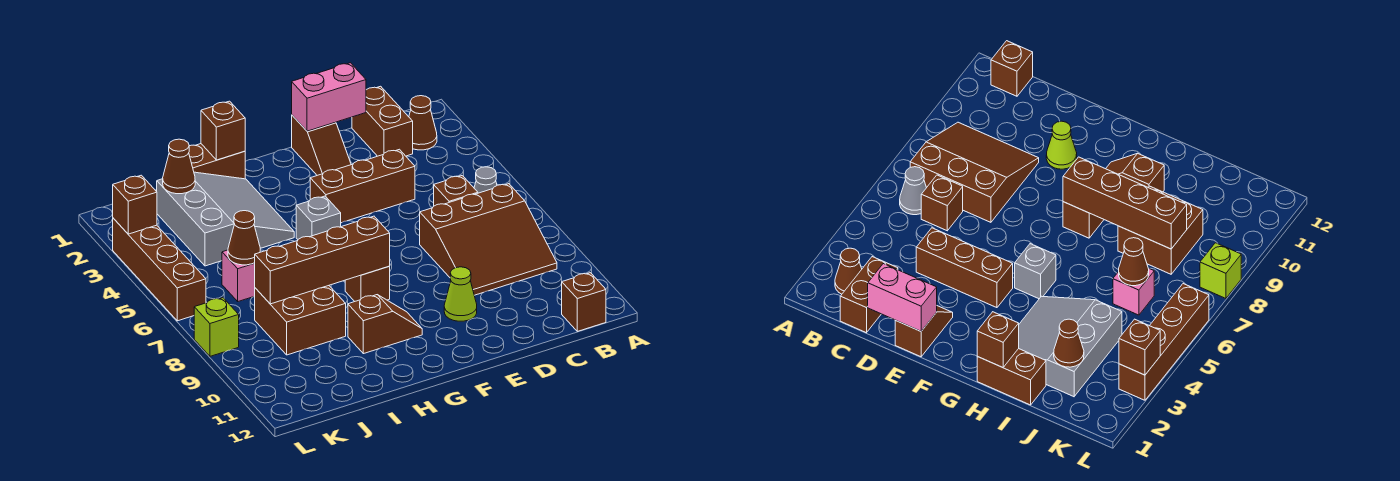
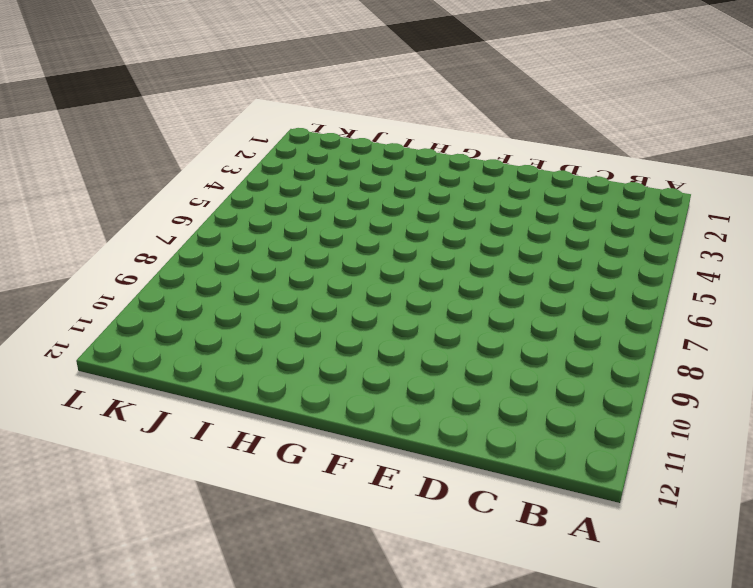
none -> brown cone B2 level 1
none -> grey cone B6 level 1
none -> brown slope B7:D9 level 1 top 7

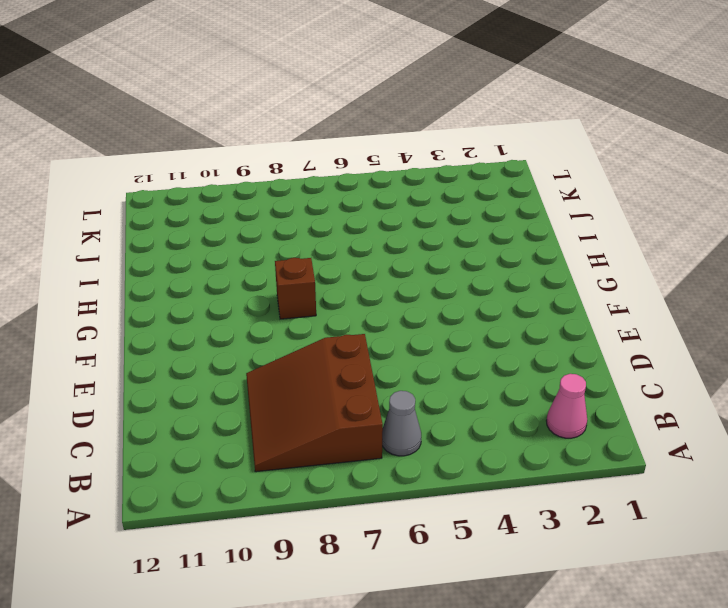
pink cone B2 level 1 -> brown cone B2 level 1
none -> brown brick B12 level 1
none -> brown brick C1:C2 level 1
none -> brown brick C6 level 1

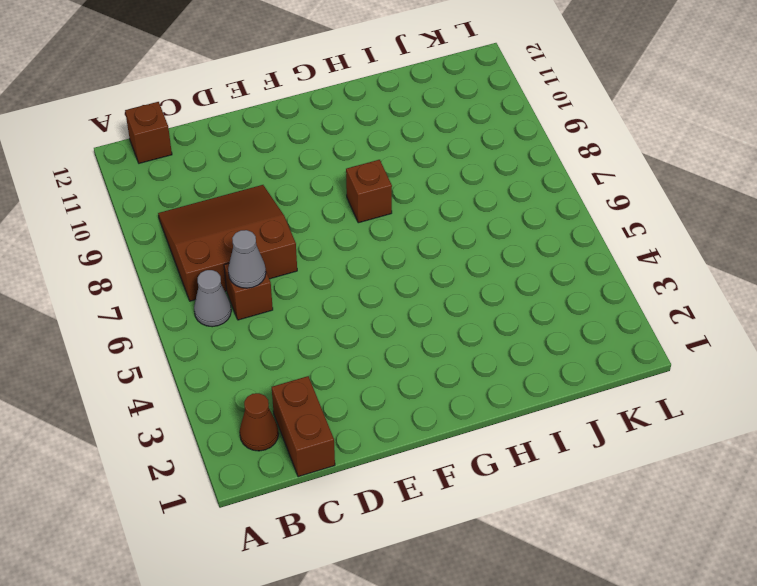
grey cone C6 level 2 -> none
none -> brown brick D4:F4 level 1
none -> brown slope E1:E2 level 1 top 1
none -> lime cone E10 level 1

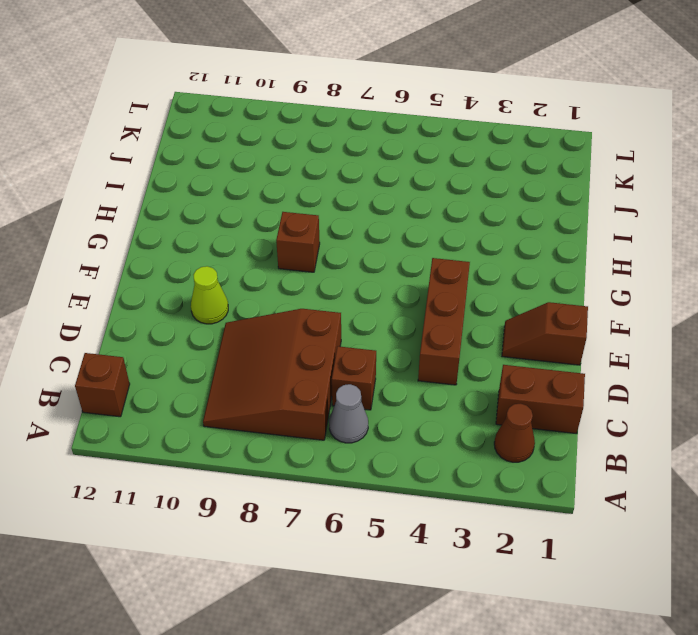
none -> grey brick G5 level 1
none -> brown slope G10:H10 level 1 top H
none -> brown brick H1:I1 level 1

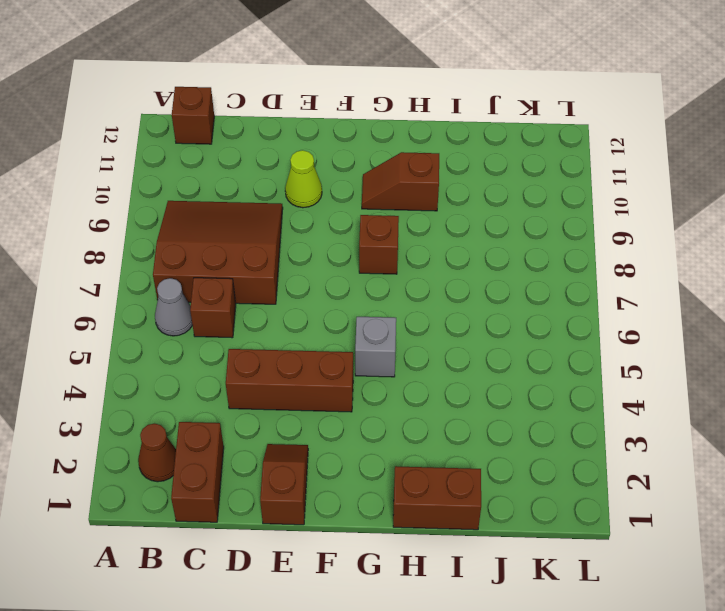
none -> grey slope H2:J4 level 1 top J
none -> brown brick I8:J9 level 1
none -> pink brick J6 level 1

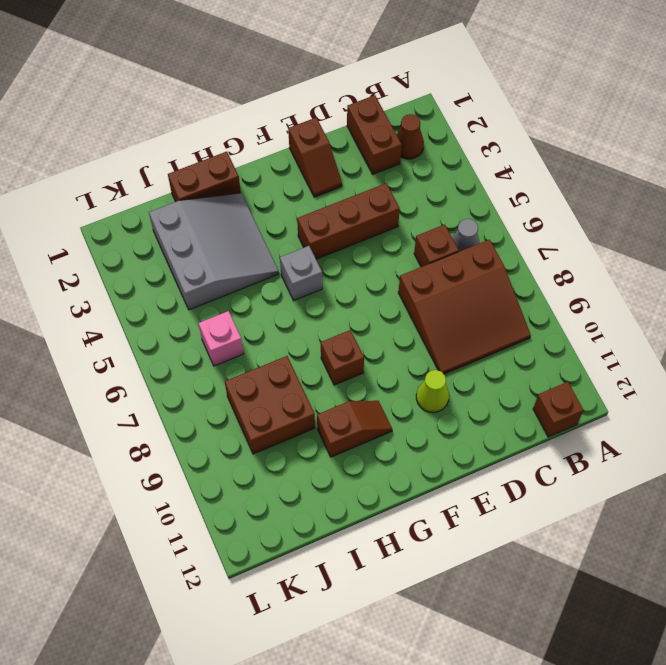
none -> brown brick L3:L6 level 1
none -> lime brick L8 level 1
none -> pink brick D1:E1 level 2

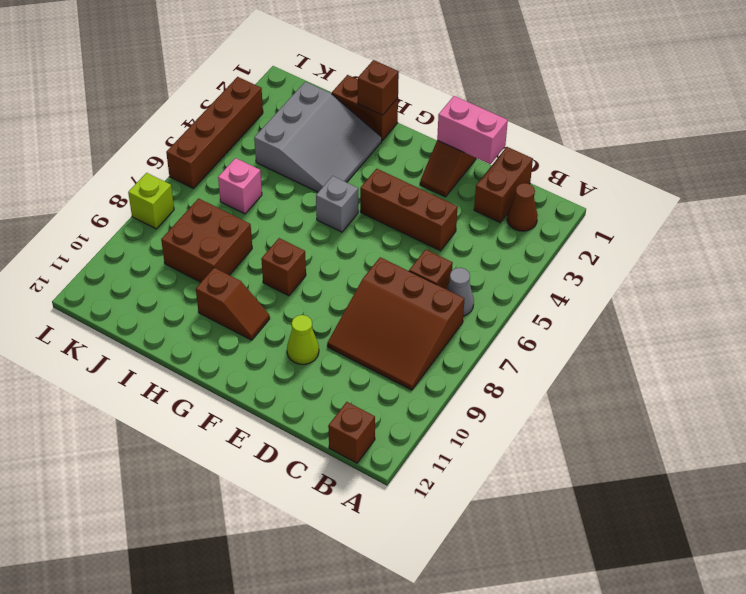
none -> brown brick G8:J8 level 2
none -> brown cone J2 level 2
none -> brown cone J6 level 2

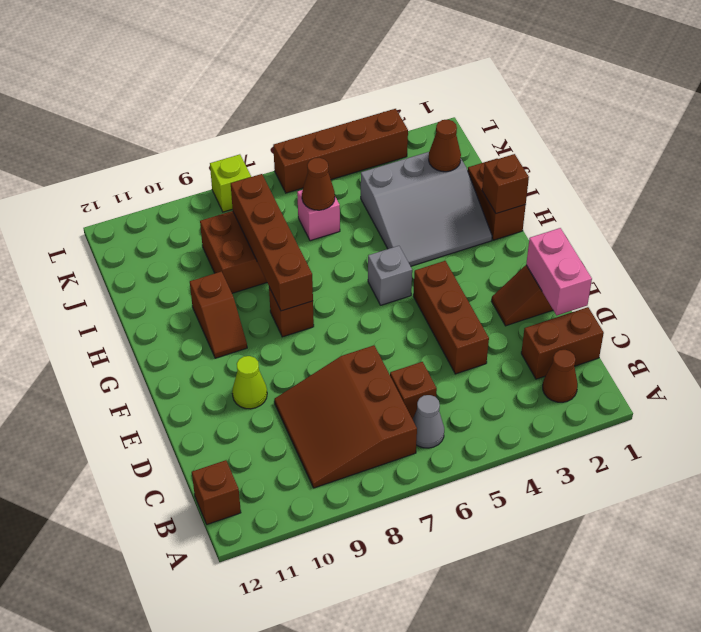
none -> brown brick L3 level 2

